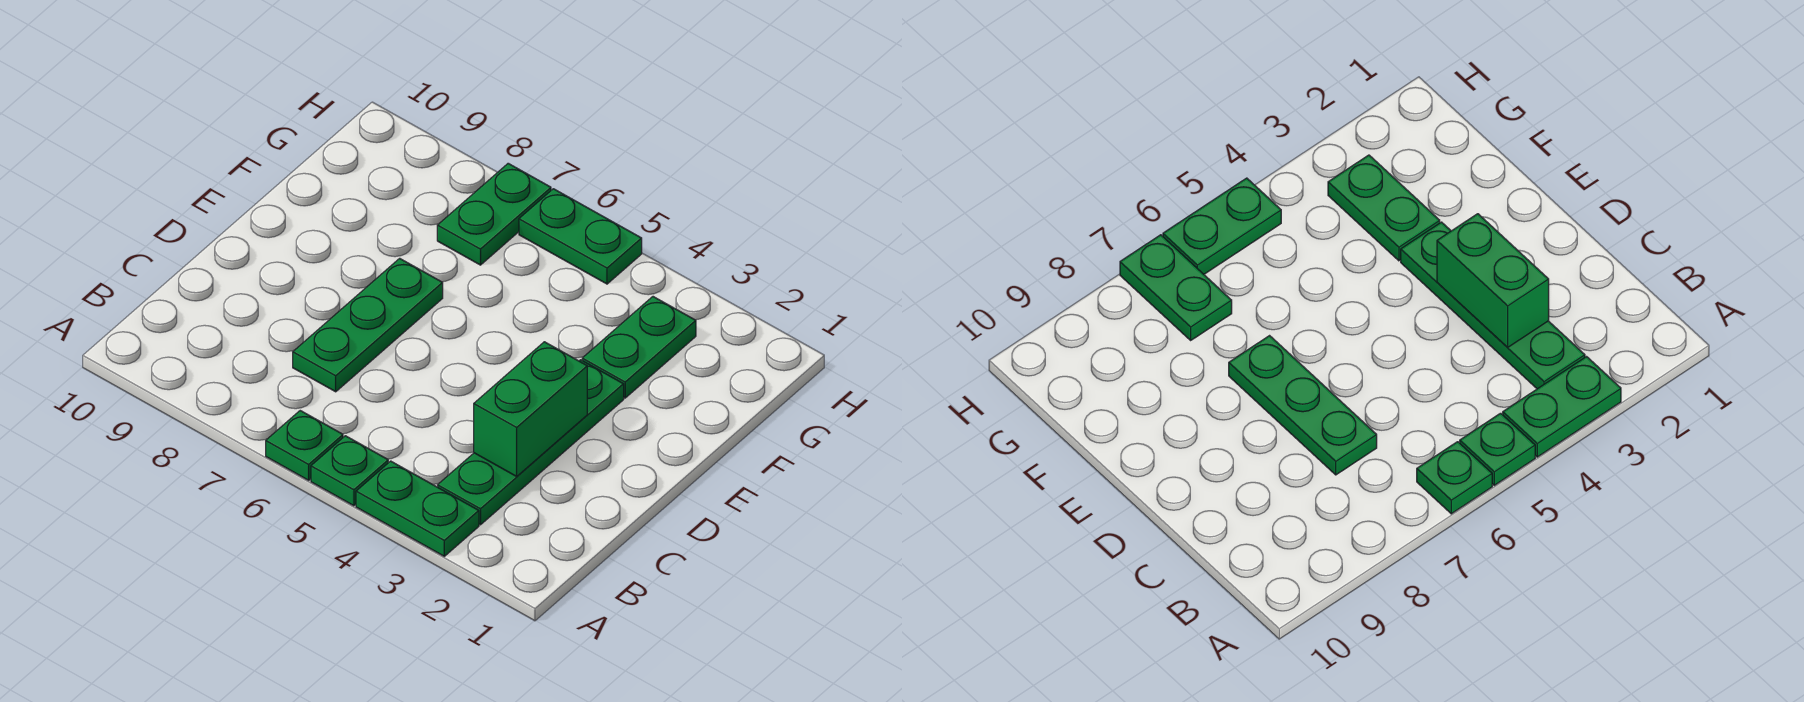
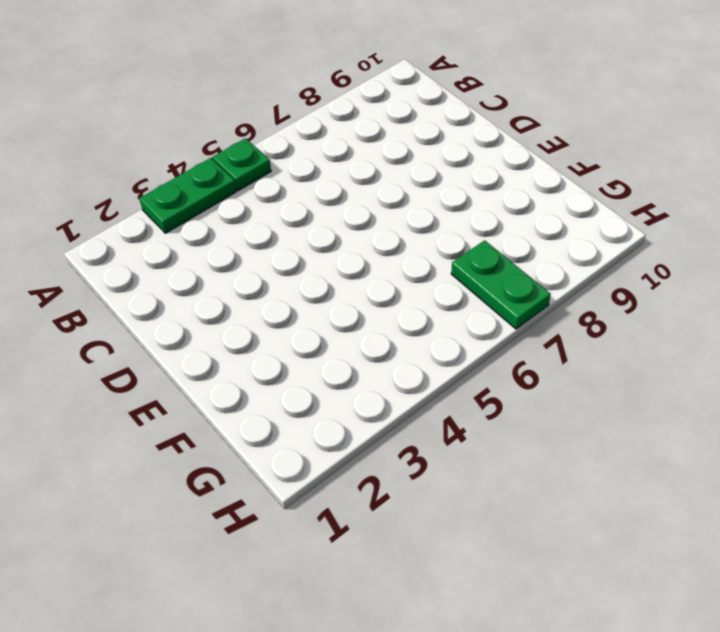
none -> green plate A6 level 1
none -> green plate B3:E3 level 1

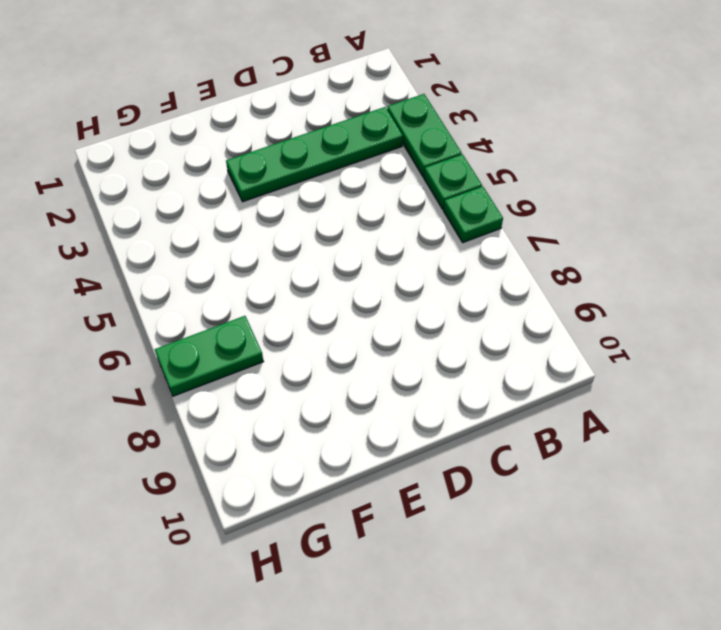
none -> green plate C7:E7 level 1
none -> green plate F3:G3 level 1

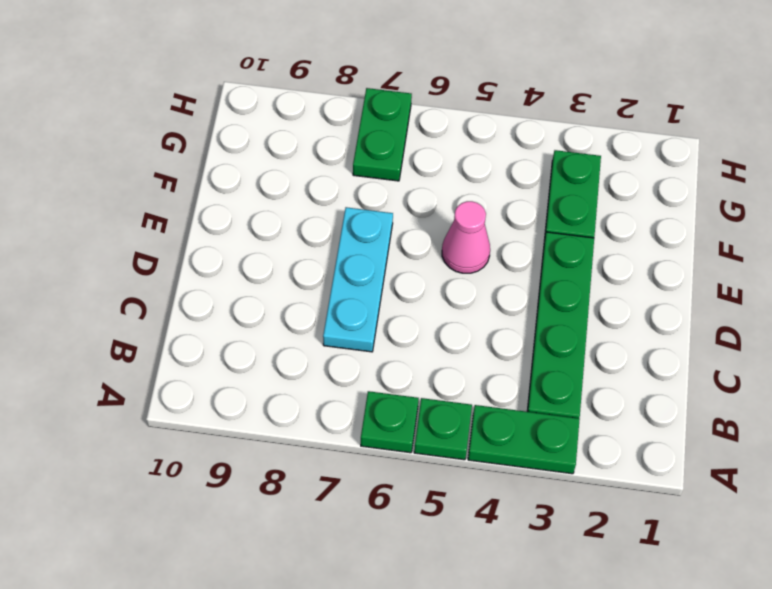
cyan plate C7:E7 level 1 -> green plate C7:E7 level 1
pink cone E5 level 1 -> none
none -> green plate H5:H6 level 1
none -> green brick C3:D3 level 2

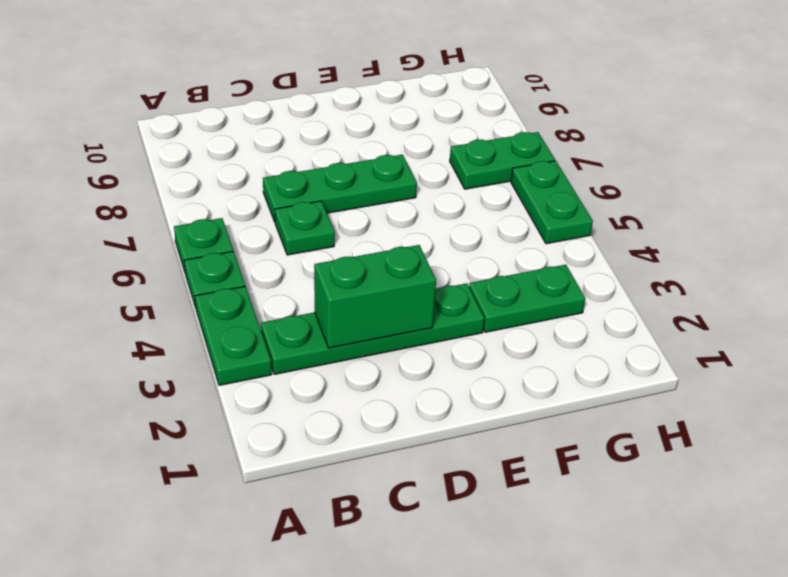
green plate C6 level 1 -> none

